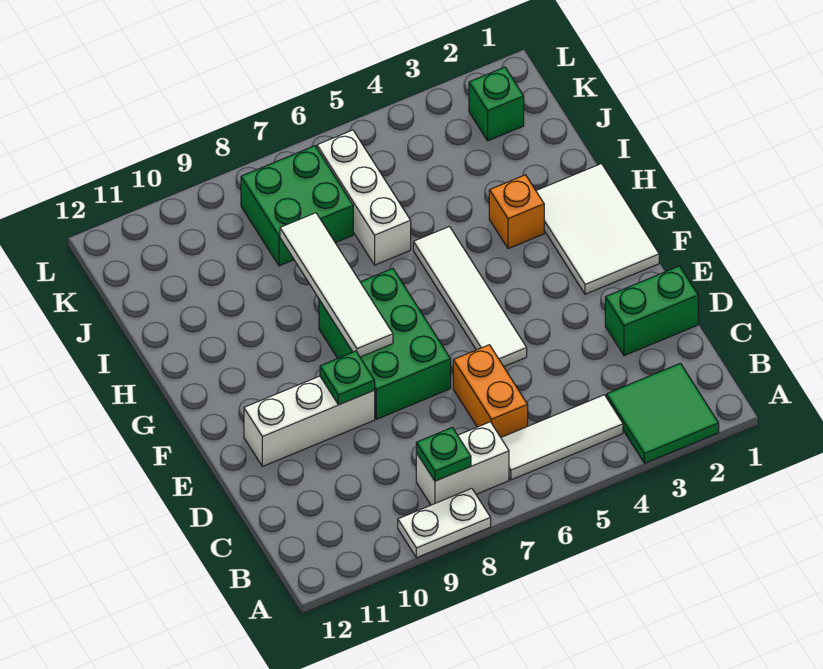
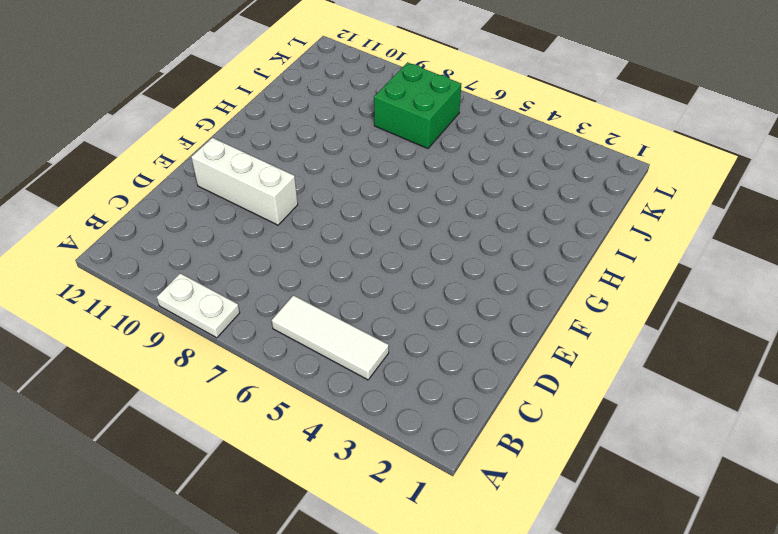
none -> green tile A2:B3 level 1
none -> white brick B7:B8 level 1
none -> orange brick C6:D6 level 1

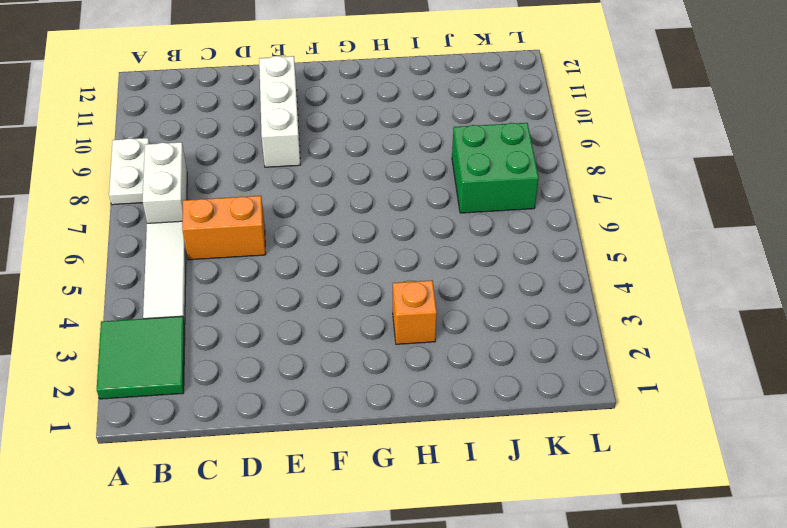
none -> green brick D1:D2 level 1
none -> white tile E5:H5 level 1
none -> green brick E7:G8 level 1

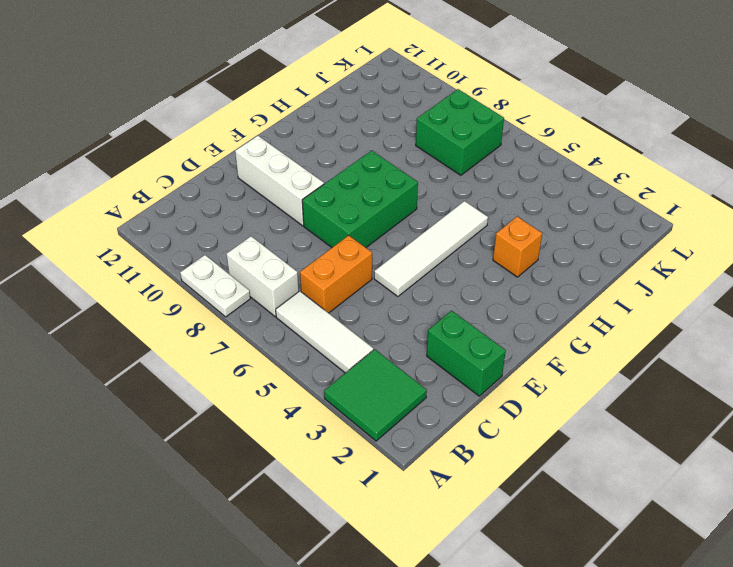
none -> white tile F1:H2 level 1
none -> white brick I6:K6 level 1
none -> green brick K2 level 1

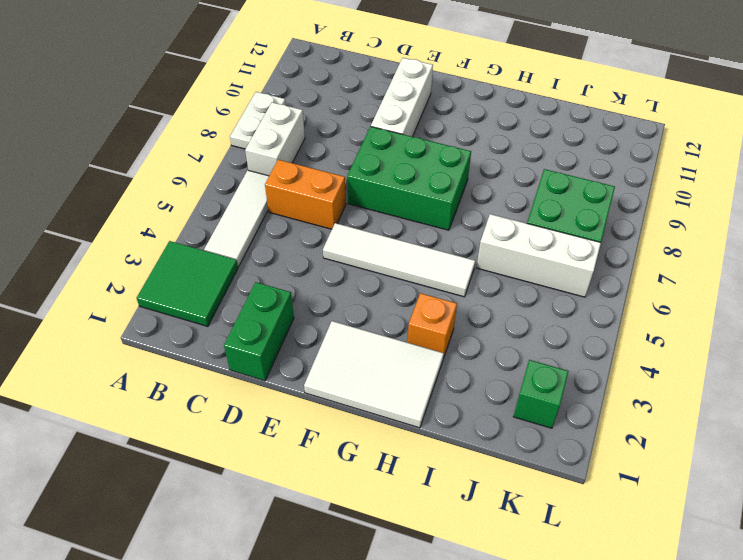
none -> green plate B8 level 2
none -> green plate E9 level 2
none -> white tile F8:I8 level 2

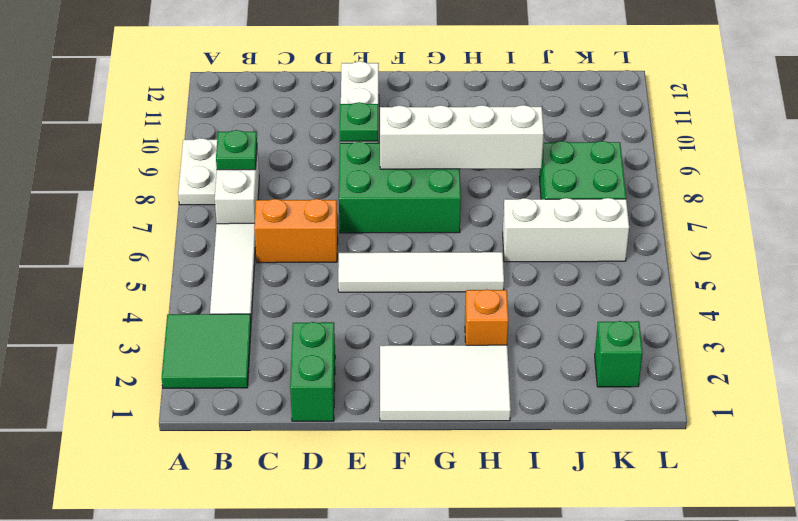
white brick F8:I8 level 2 -> white tile F8:I8 level 2

